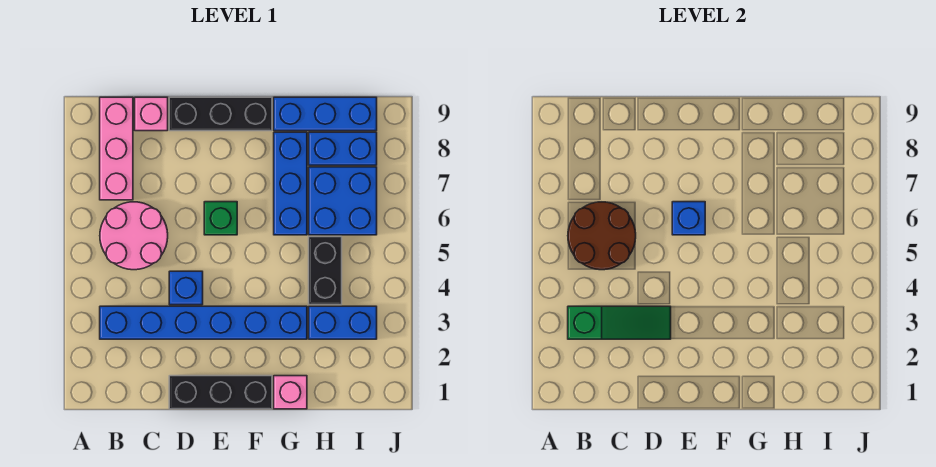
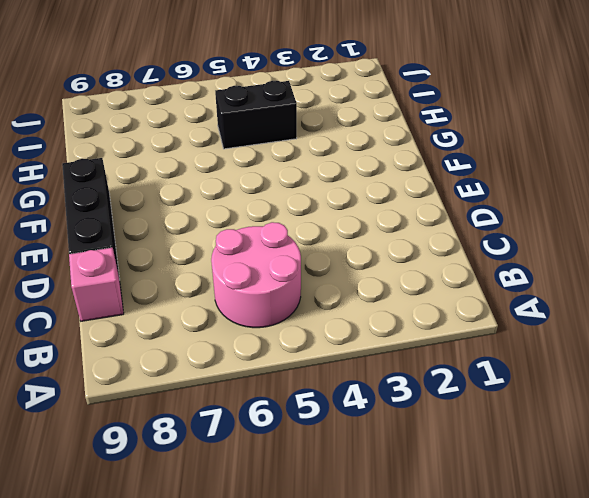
none -> blue brick B3:G3 level 1
none -> pink brick B7:B9 level 1
none -> black brick D1:F1 level 1

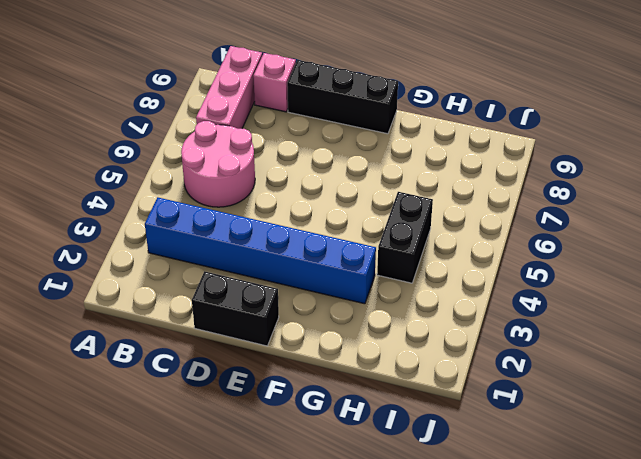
black brick D1:E1 level 1 -> black brick D1:F1 level 1
none -> blue brick D4 level 1
none -> green brick E6 level 1
none -> pink brick G1 level 1

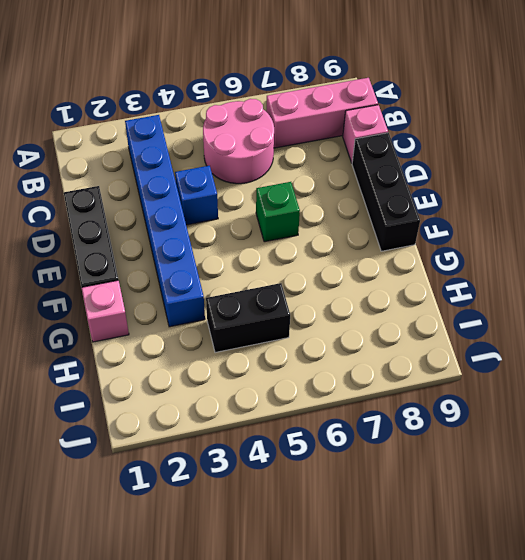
none -> blue brick G6:G8 level 1
none -> blue brick G9:I9 level 1
none -> blue brick H3:I3 level 1

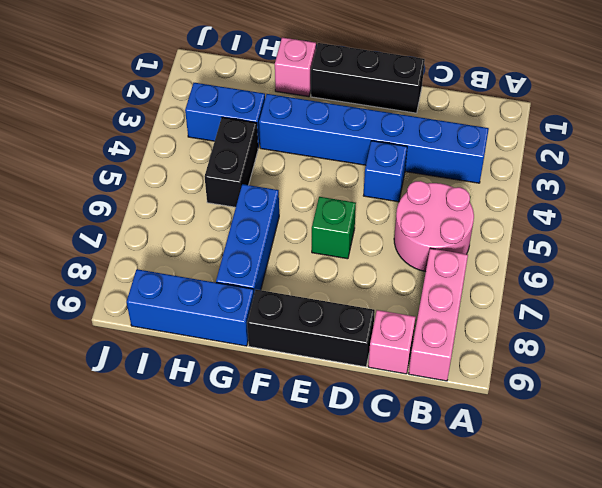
none -> blue brick H6:I7 level 1
none -> blue brick H8:I8 level 1
none -> green slope B3:D3 level 2 top B

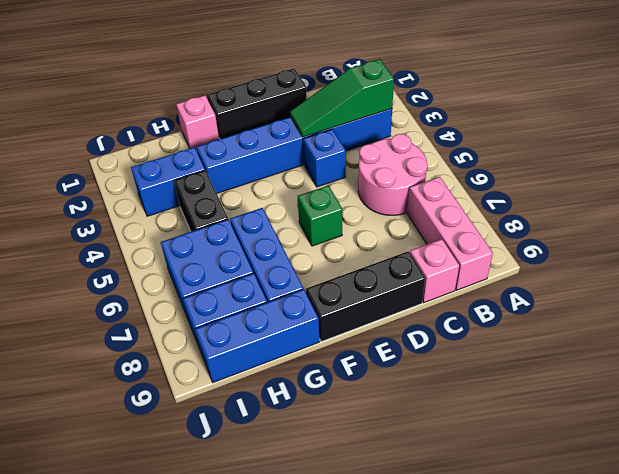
none -> brown round brick B5:C6 level 2
none -> blue brick E6 level 2

